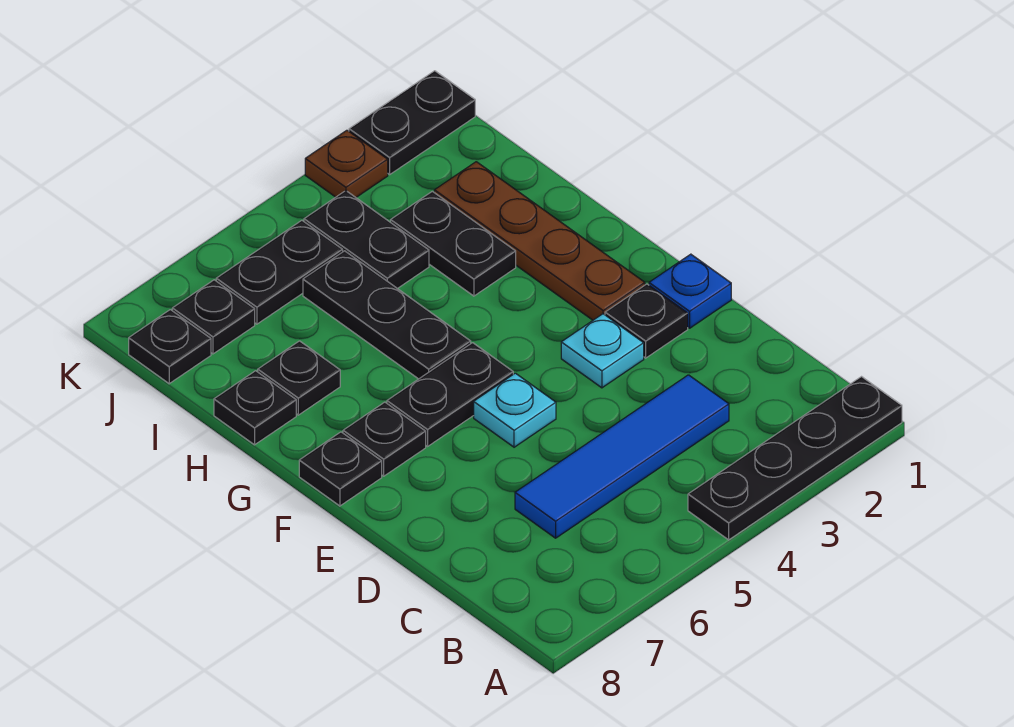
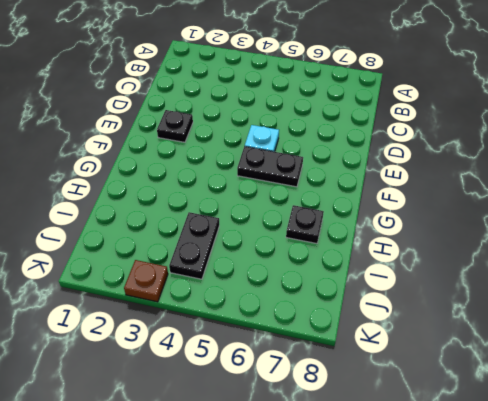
none -> black plate A1:A4 level 1
none -> blue tile C3:C6 level 1
none -> blue plate E1 level 1

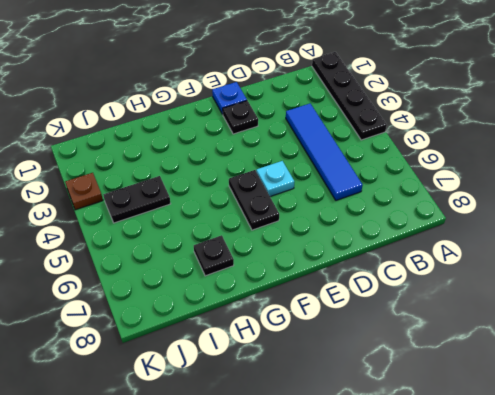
none -> cyan plate E3 level 1
none -> brown plate F2:I2 level 1
none -> black plate F7 level 1

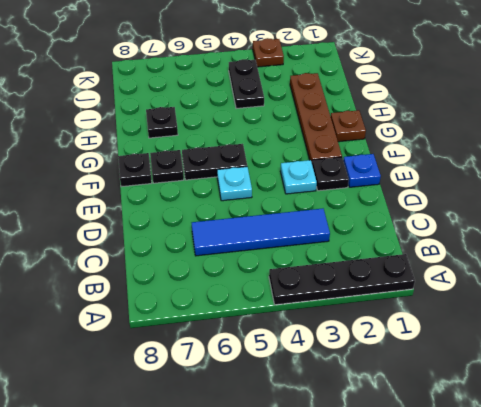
brown plate G1 level 1 -> none
none -> black plate G5:I5 level 1
none -> black plate H3:I3 level 1
none -> black plate H8 level 1

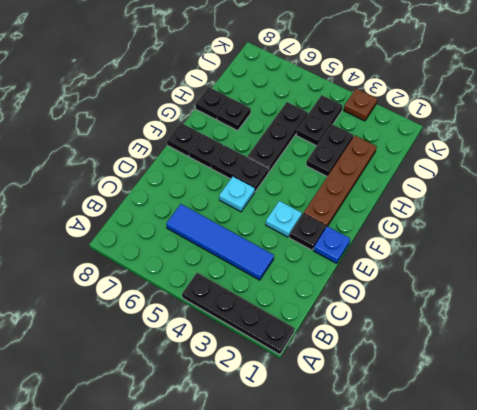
none -> black plate J5:J6 level 1
none -> black plate J7 level 1
none -> black plate J8 level 1

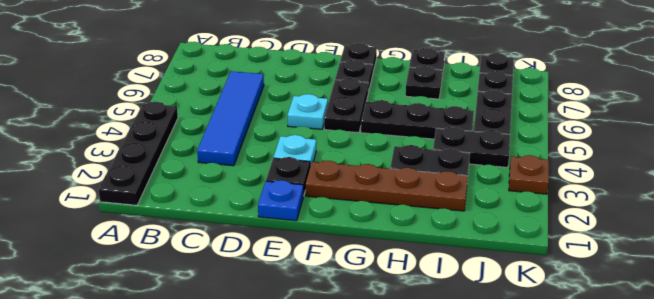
none -> black plate K1:K2 level 1

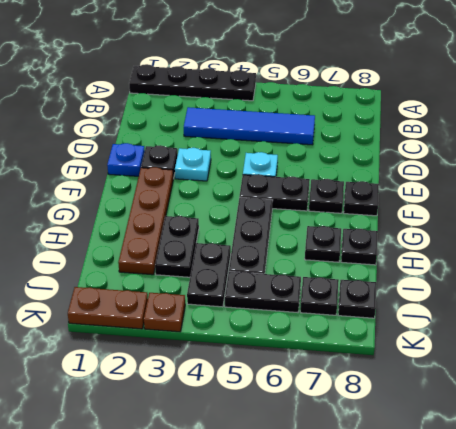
brown plate K1:K2 level 1 -> black plate K1:K2 level 1

